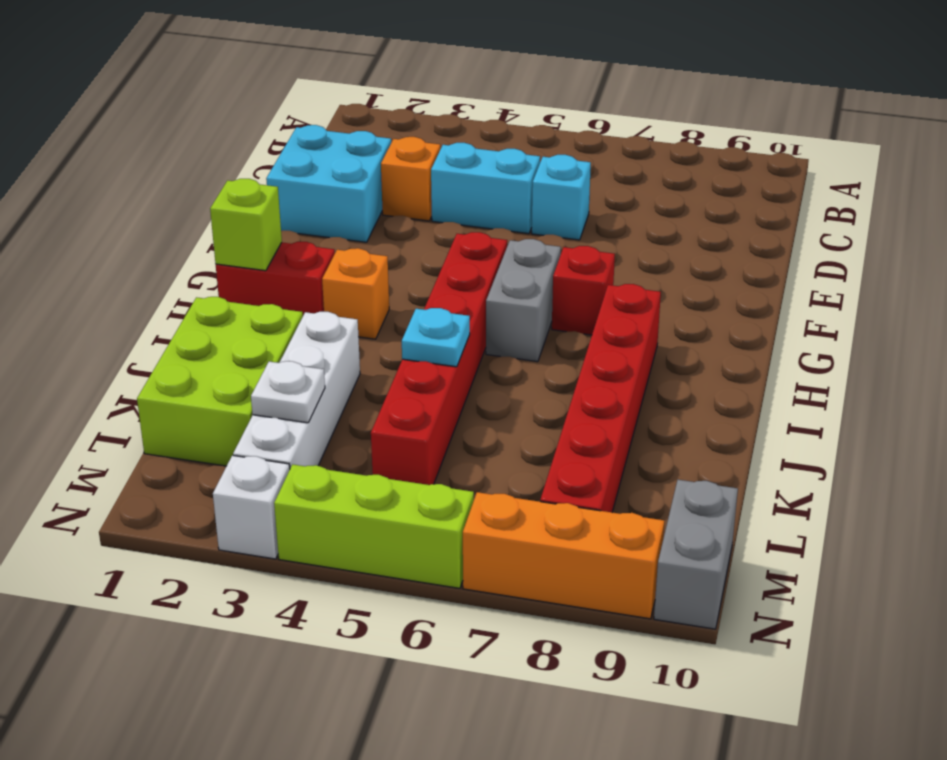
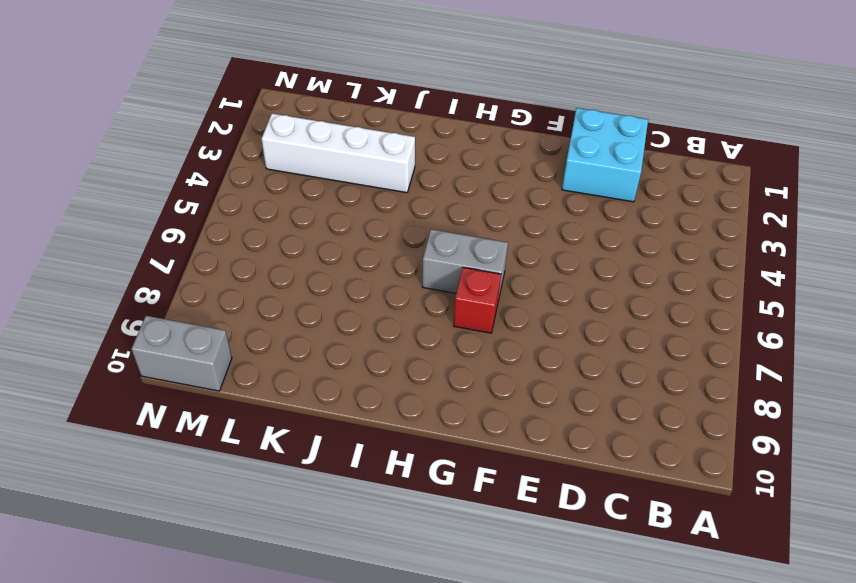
none -> orange brick D3 level 1
none -> cyan brick D4:D5 level 1
none -> cyan brick D6 level 1

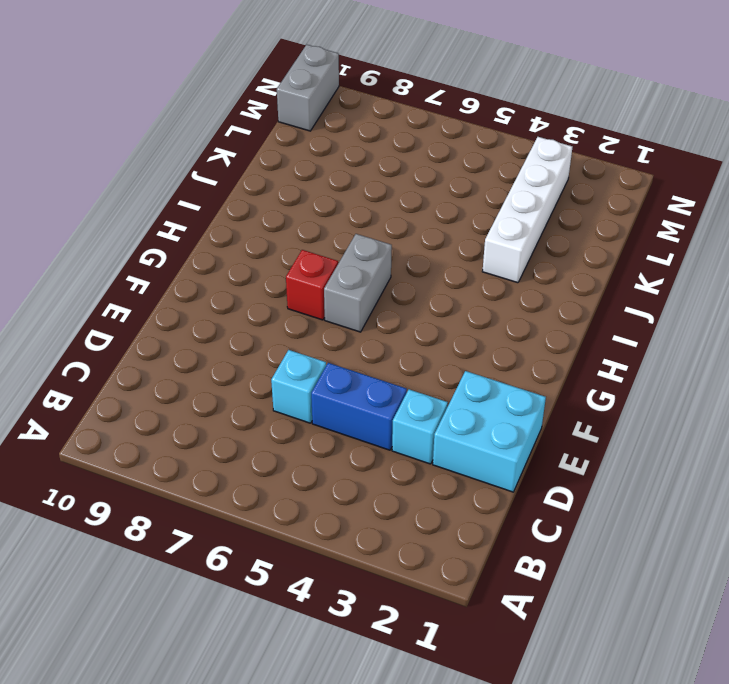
cyan brick D3 level 1 -> orange brick D3 level 1
blue brick D4:D5 level 1 -> cyan brick D4:D5 level 1
none -> red brick G5:L5 level 1
none -> red brick H1:H2 level 1
none -> orange brick H3 level 1

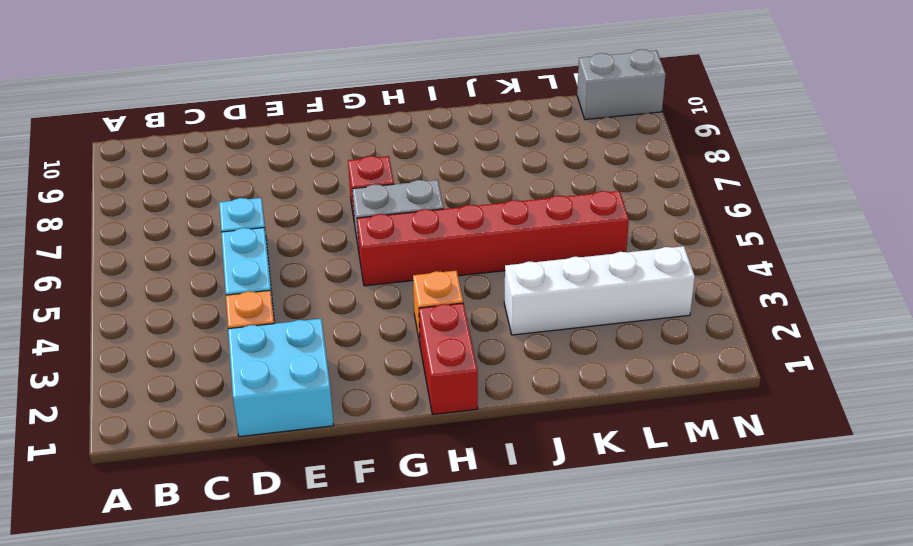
none -> red brick H8:M8 level 1
none -> lime brick J1:L2 level 1
none -> white brick N3 level 1

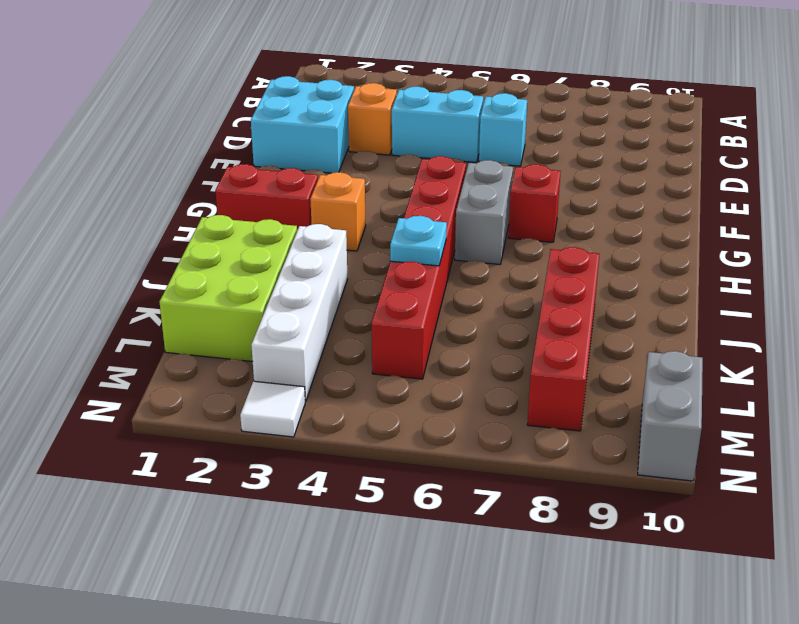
red brick J8:M8 level 1 -> red brick H8:M8 level 1
white tile N3 level 1 -> white brick N3 level 1
none -> lime brick N4:N6 level 1
none -> orange brick N7:N9 level 1
none -> lime brick H1 level 2

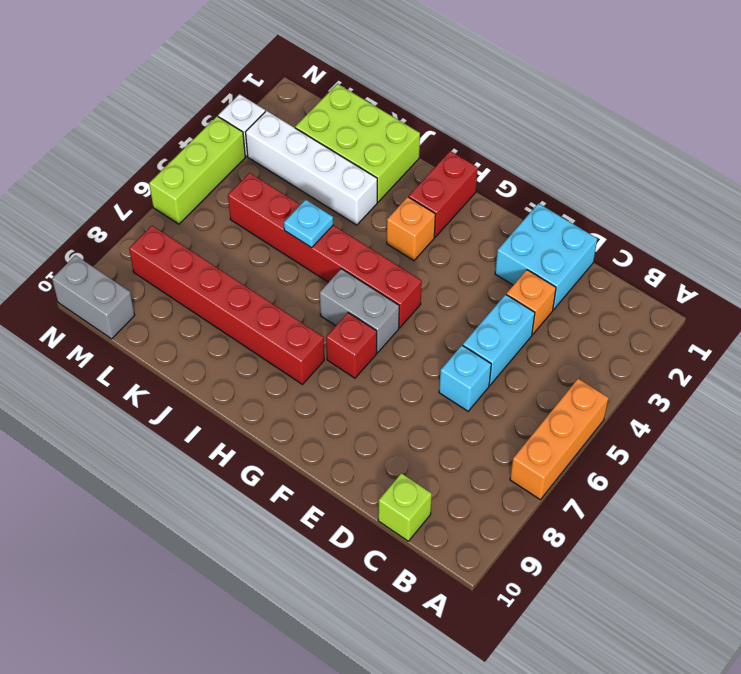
orange brick A5:A7 level 1 -> orange brick N7:N9 level 1
lime brick C10 level 1 -> lime brick H1 level 2
none -> white plate L3 level 2

